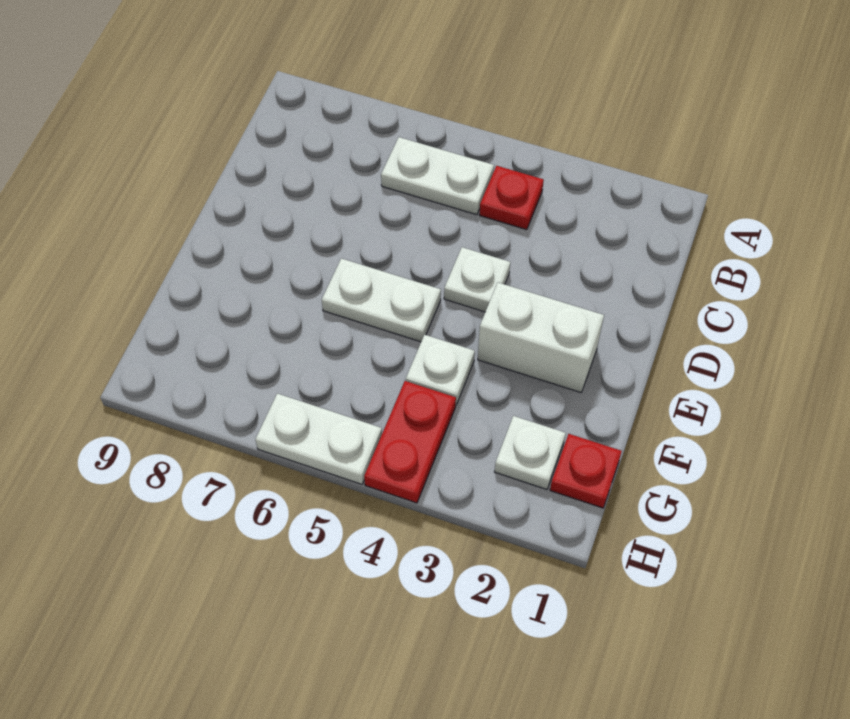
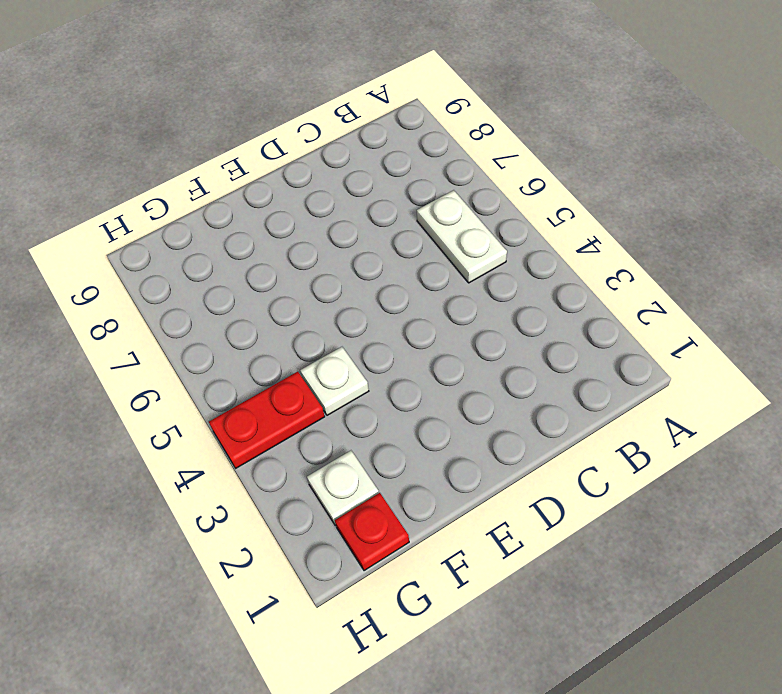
none -> red plate B4 level 1
none -> white plate D4 level 1

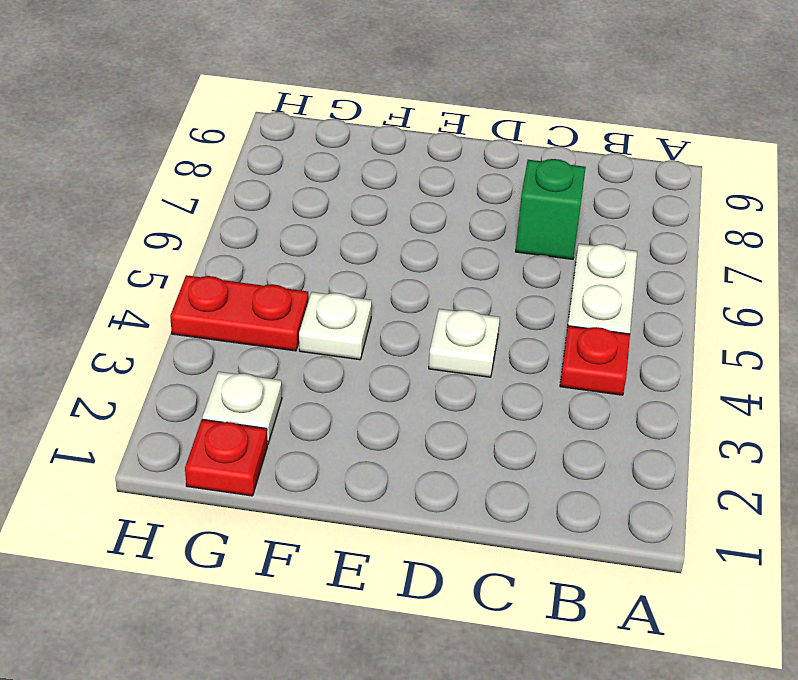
green brick C7 level 1 -> none
none -> white brick E2:E3 level 1
none -> white plate E5:E6 level 1

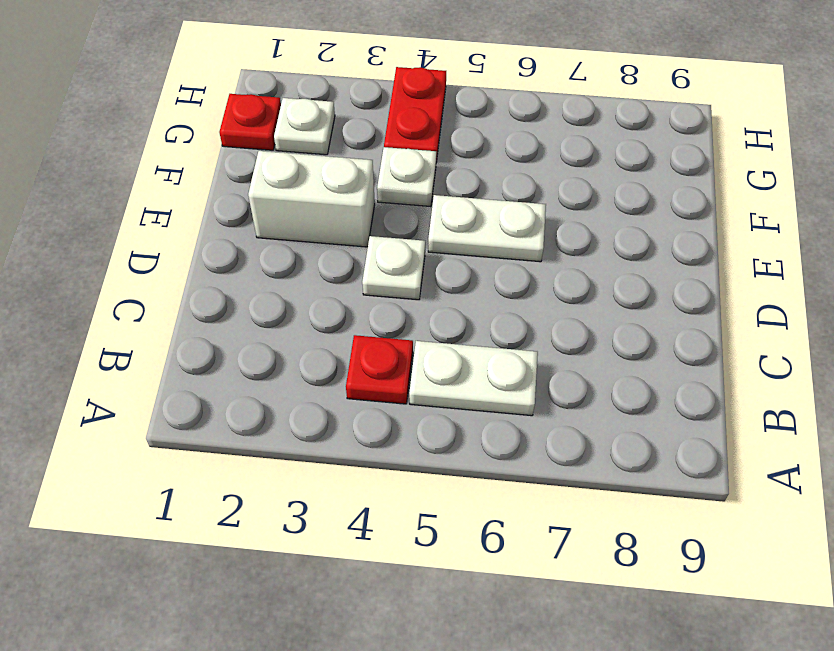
none -> white plate H5:H6 level 1

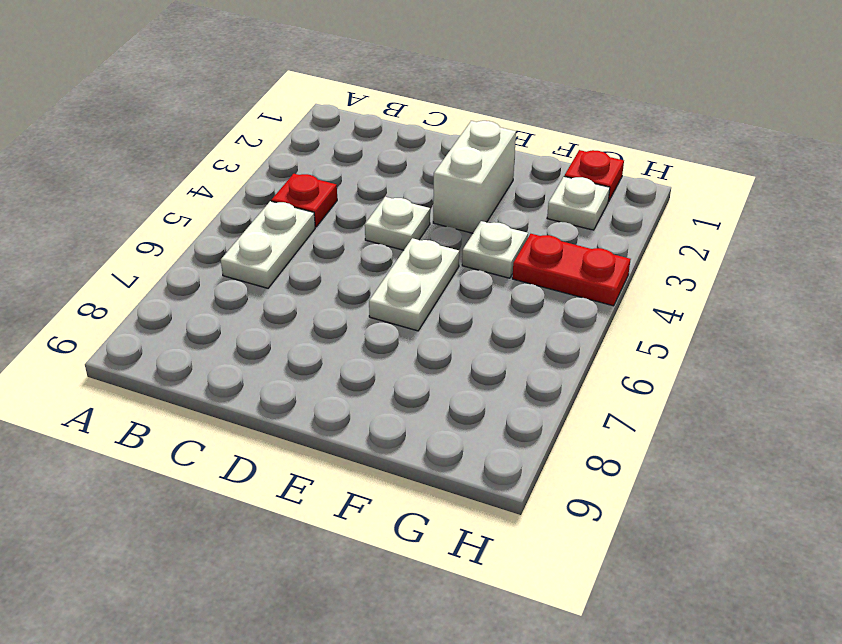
none -> white plate H5:H6 level 1

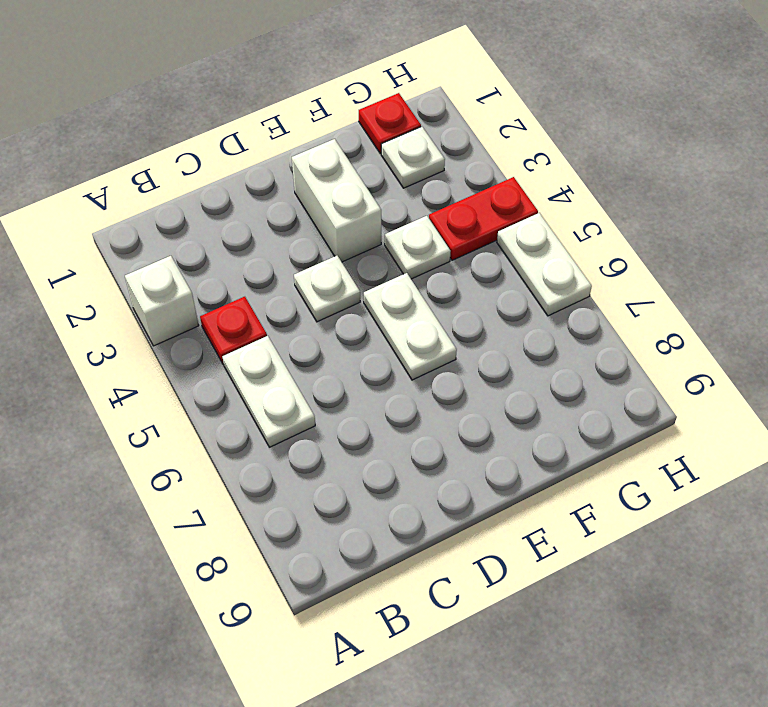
white brick A3 level 1 -> none

